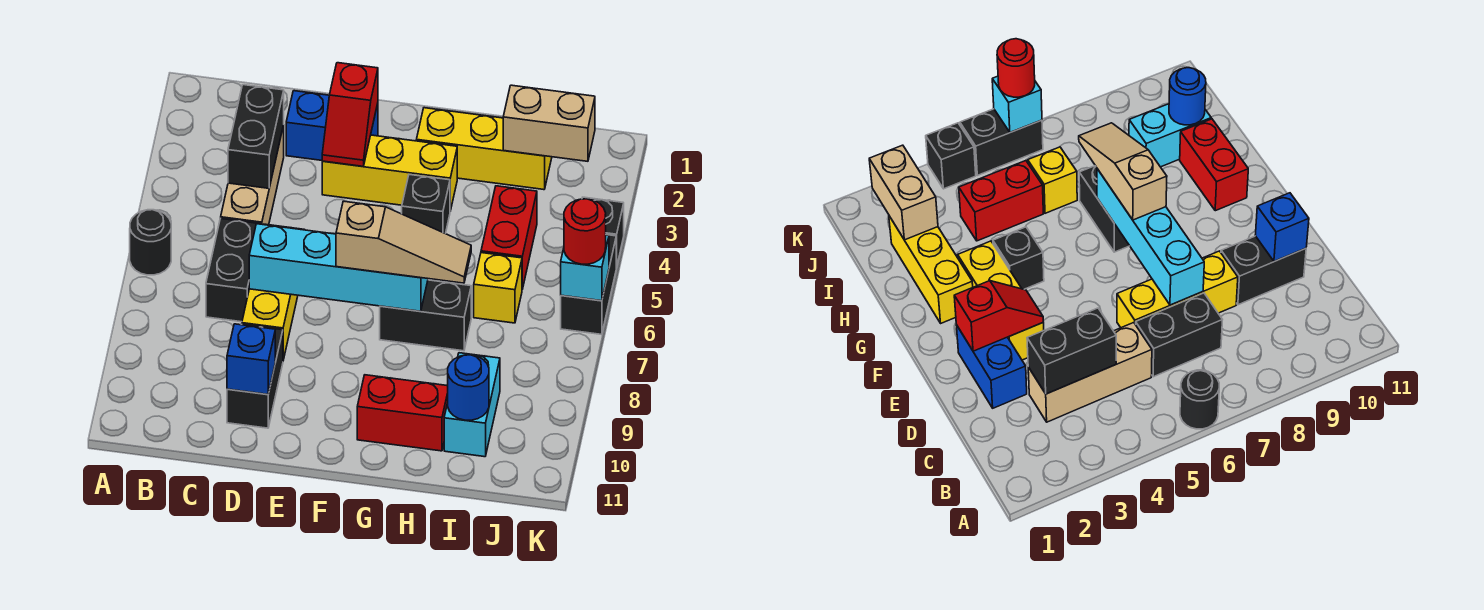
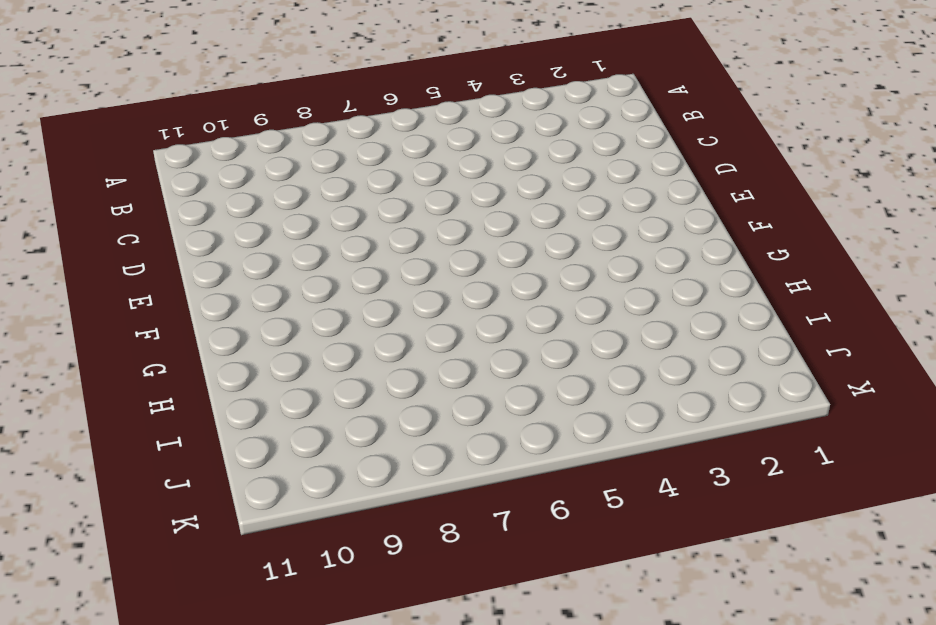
none -> black round brick A6 level 1
none -> tan brick C3:C5 level 1
none -> black brick C6:C7 level 1

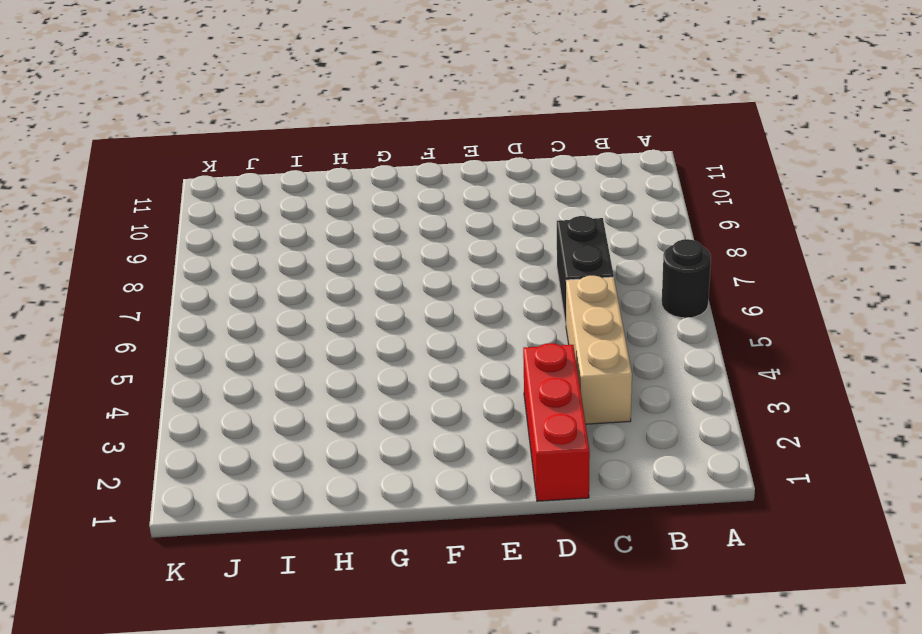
red brick D1:D3 level 1 -> blue brick D2:E2 level 1
none -> yellow brick D6:D8 level 1
none -> black brick D9:D10 level 1
none -> yellow brick E3:G3 level 1

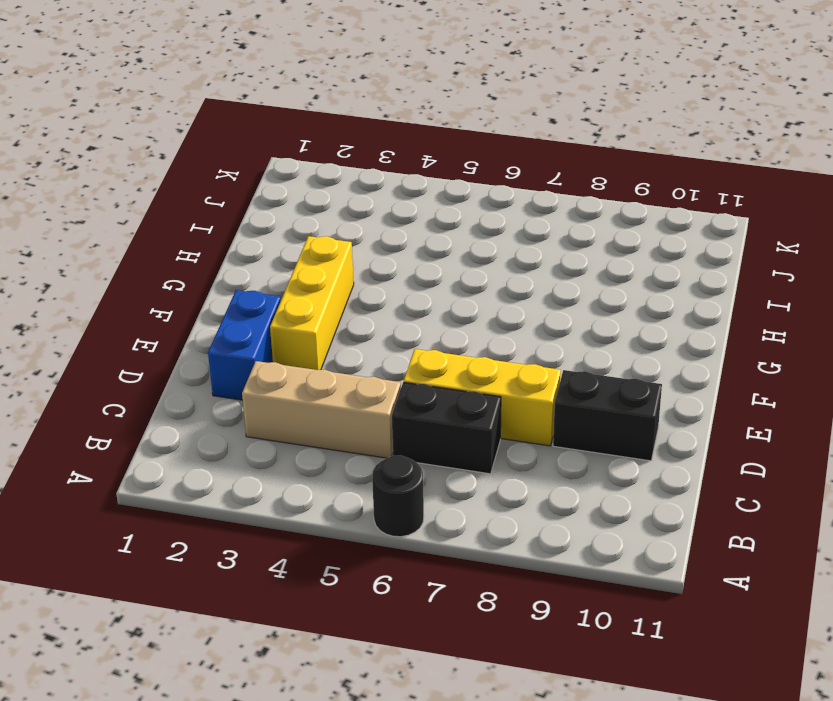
none -> yellow brick G2:I2 level 1
none -> black brick G4 level 1
none -> black brick G7:H7 level 1

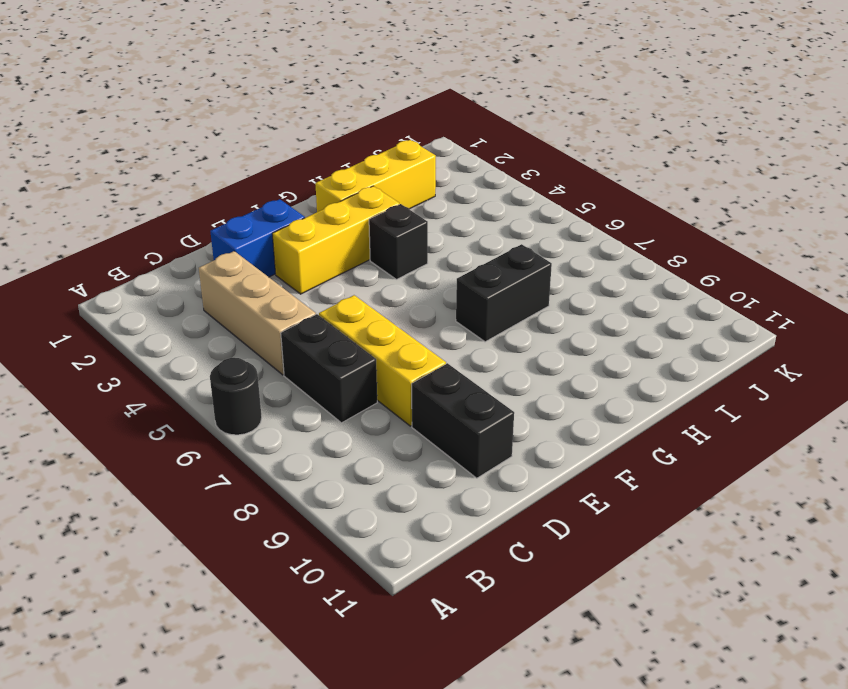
none -> red brick G10:H10 level 1
none -> red brick I4:I5 level 1
none -> yellow brick I6 level 1

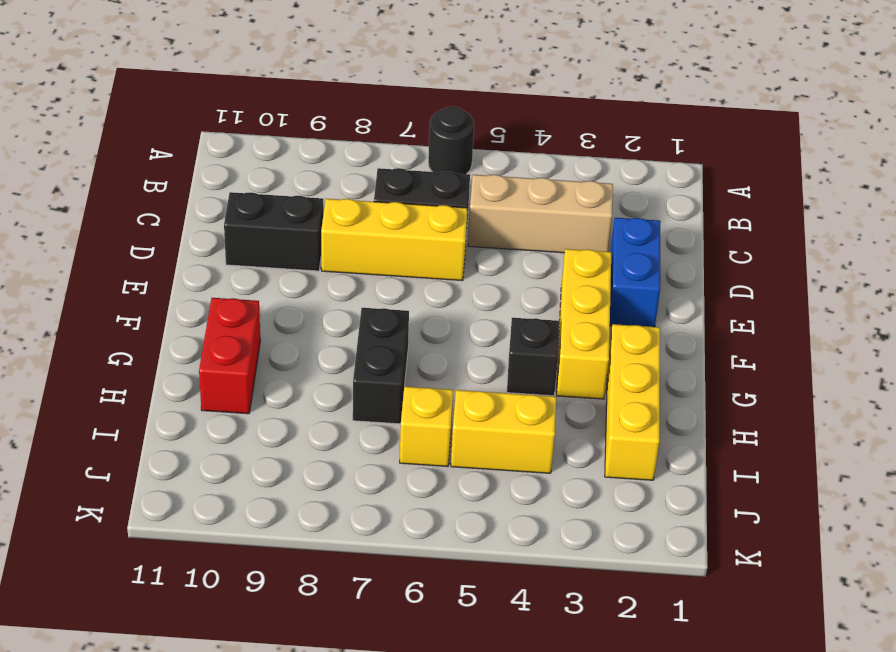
yellow brick I4:I5 level 1 -> red brick I4:I5 level 1
none -> cyan brick I9:I10 level 1
none -> black brick K4 level 1
none -> black brick K5:K6 level 1

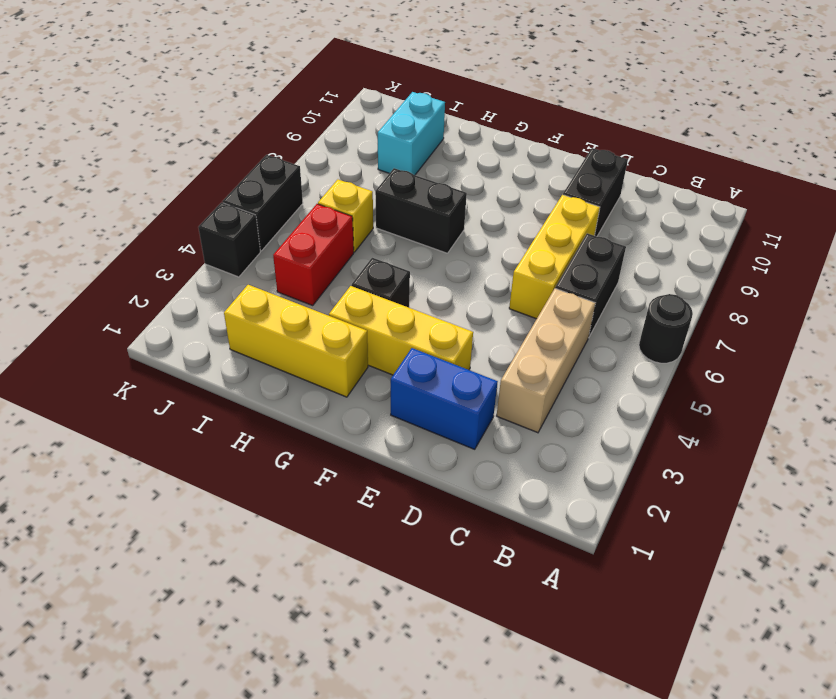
none -> red brick G10:H10 level 1
none -> black brick C3:C4 level 2
none -> cyan brick D7:G7 level 2

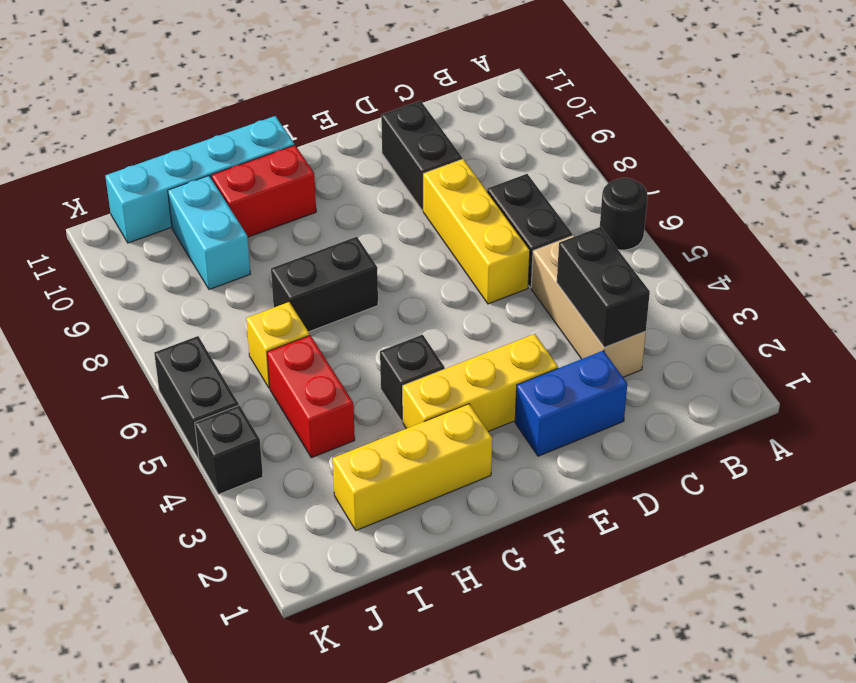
cyan brick G11:J11 level 1 -> cyan brick D7:G7 level 2
none -> blue brick D10 level 2
none -> red slope E2:E3 level 2 top 2
none -> tan brick I2:J2 level 2

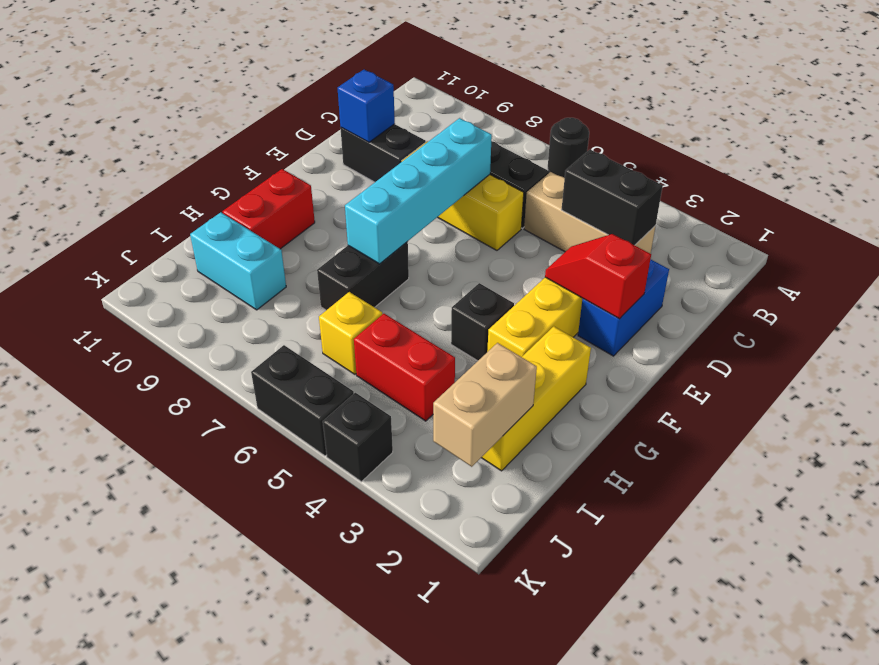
none -> blue round brick I10 level 2
none -> cyan brick K6 level 2
none -> tan slope F7:H7 level 3 top F

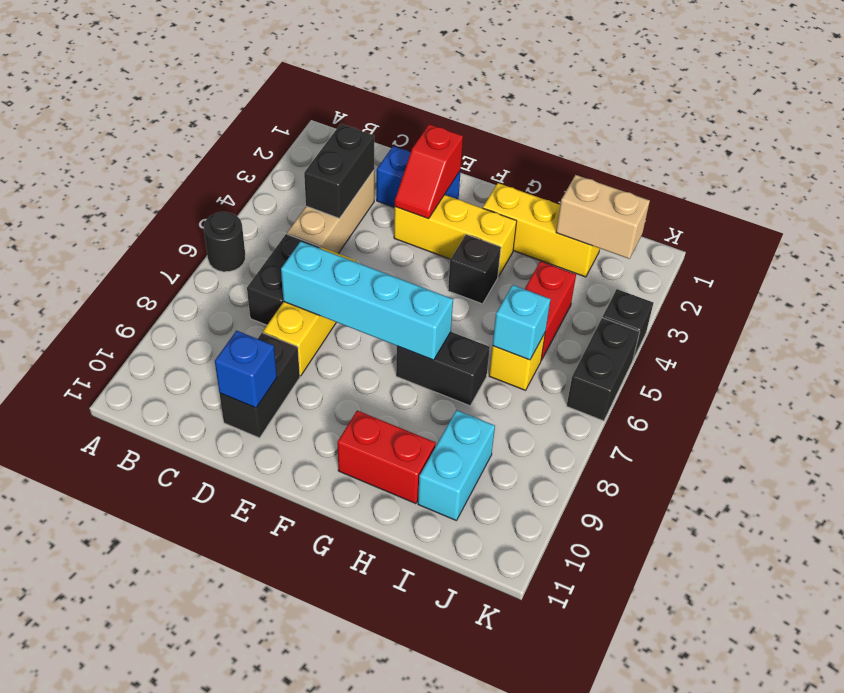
cyan brick I6 level 2 -> cyan brick K6 level 2
none -> blue round brick I10 level 2
none -> tan slope F7:H7 level 3 top F
none -> red round brick K6 level 3

